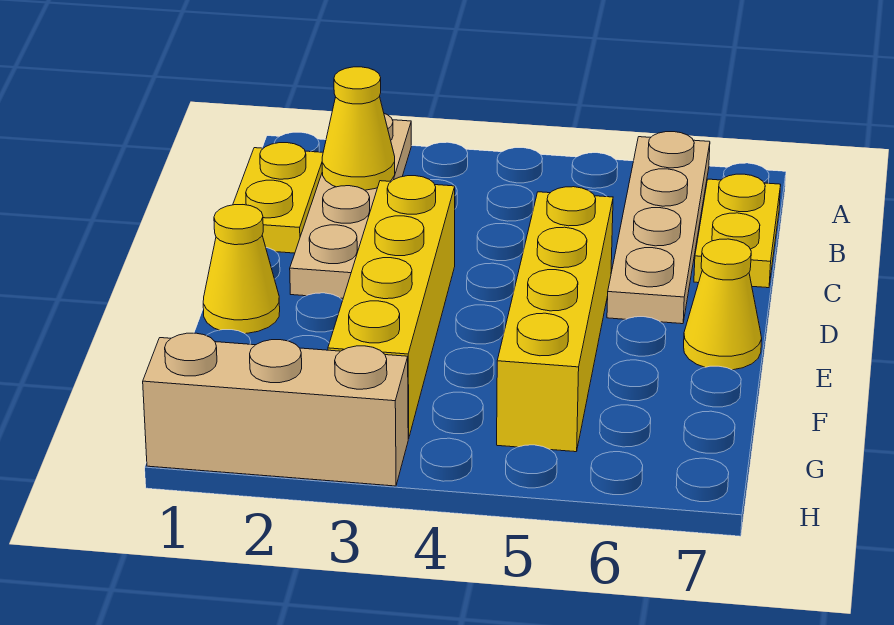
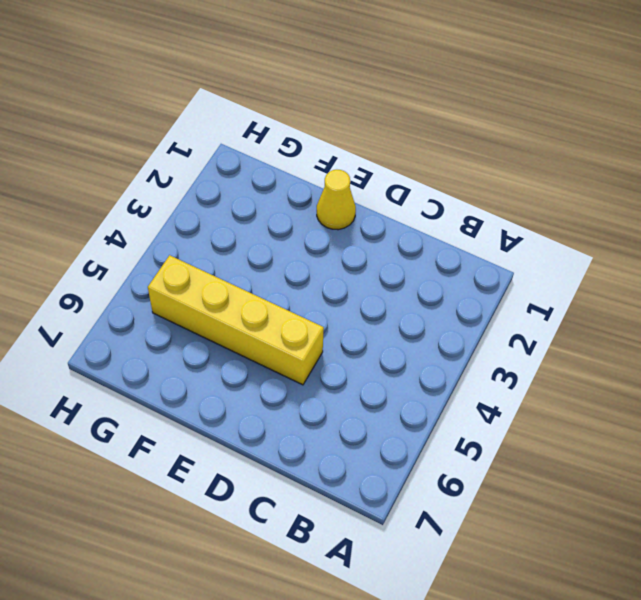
none -> tan plate A2:D2 level 1
none -> tan plate A6:D6 level 1

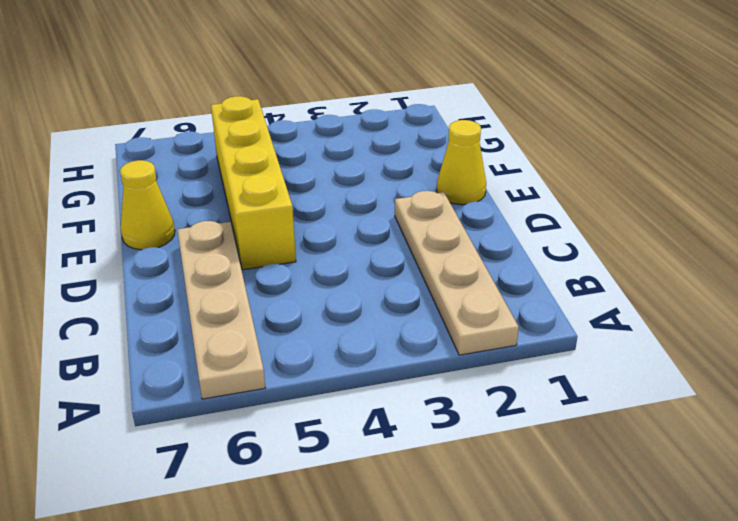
none -> yellow plate B1:C1 level 1
none -> yellow plate B7:C7 level 1

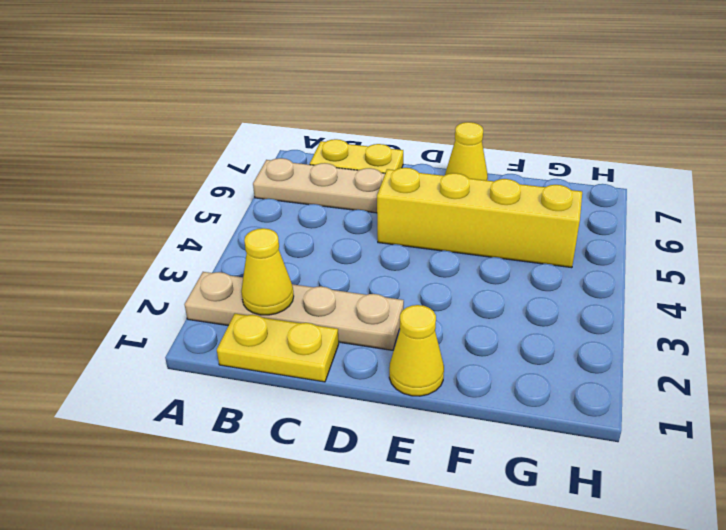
none -> yellow brick D3:G3 level 1
none -> tan brick H1:H3 level 1

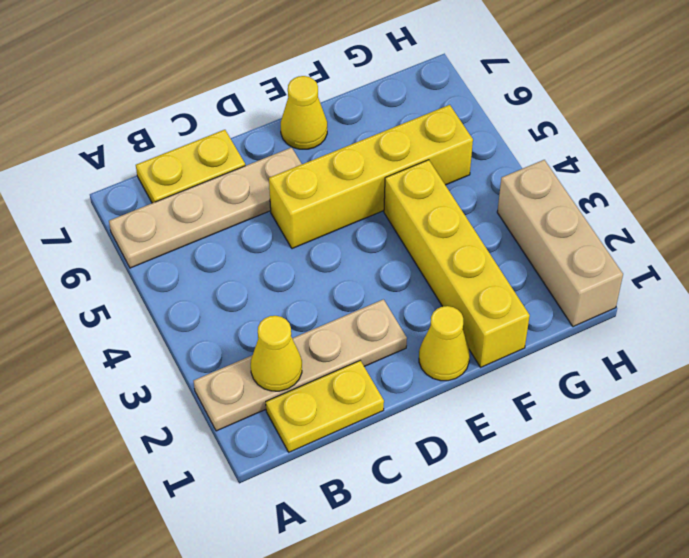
yellow brick F1:F4 level 1 -> yellow brick D3:G3 level 1

